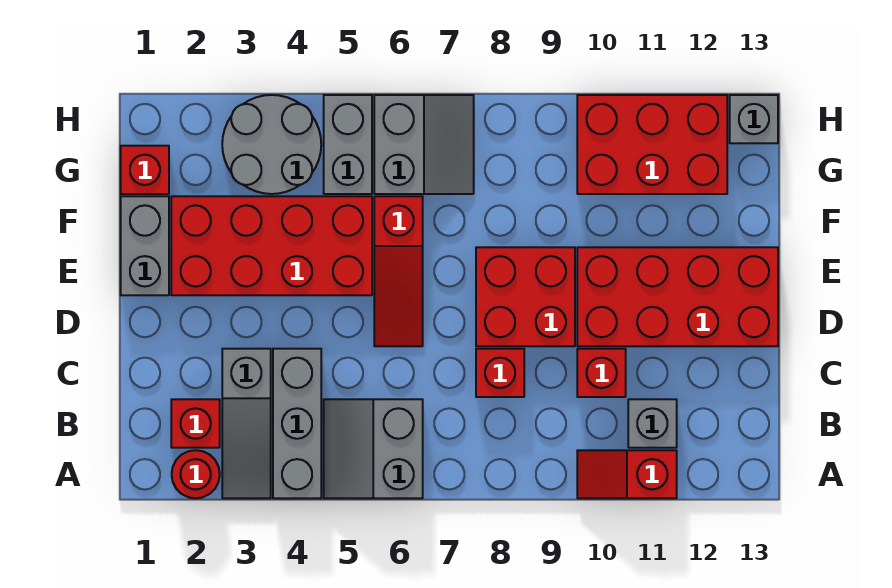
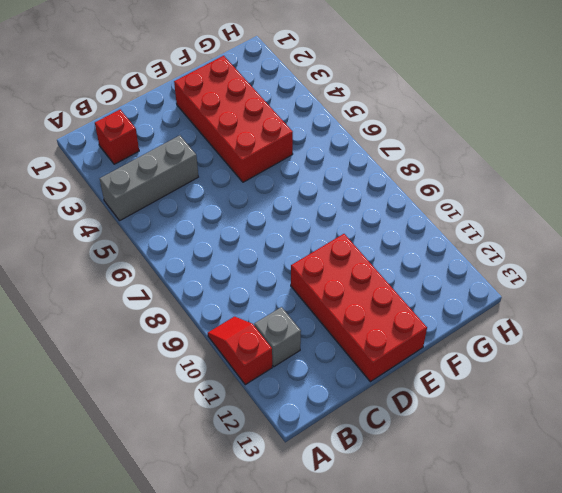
none -> red round brick A2 level 1
none -> grey slope A3:C3 level 1 top C
none -> grey slope A5:B6 level 1 top 6

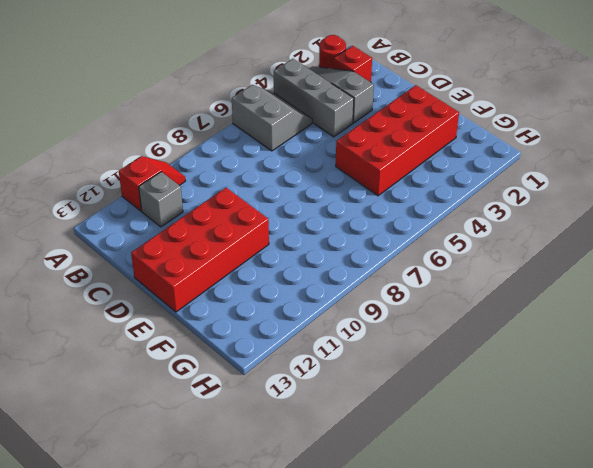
none -> red brick C8 level 1
none -> red brick C10 level 1
none -> red slope D6:F6 level 1 top F

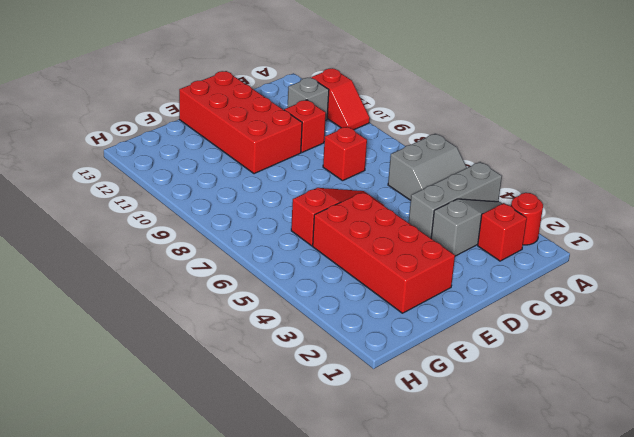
none -> red brick D8:E9 level 1
none -> grey brick E1:F1 level 1
none -> red brick G1 level 1

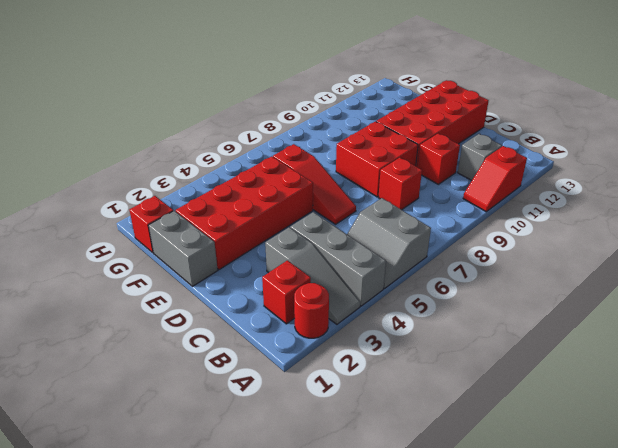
none -> grey round brick G3:H4 level 1
none -> grey brick G5:H5 level 1
none -> grey slope G6:H7 level 1 top 6

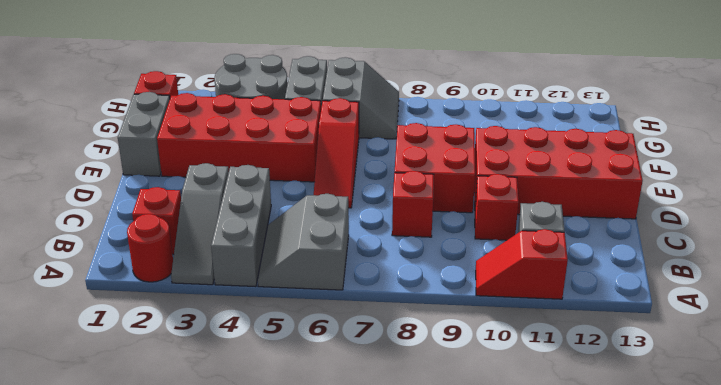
none -> red brick G10:H12 level 1
none -> grey brick H13 level 1

